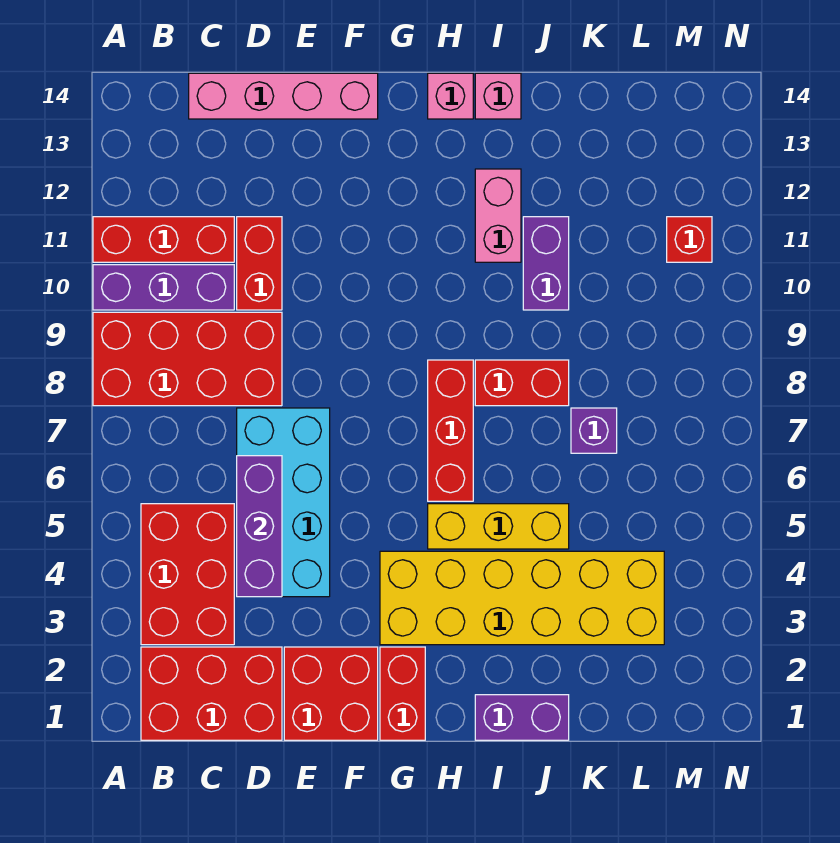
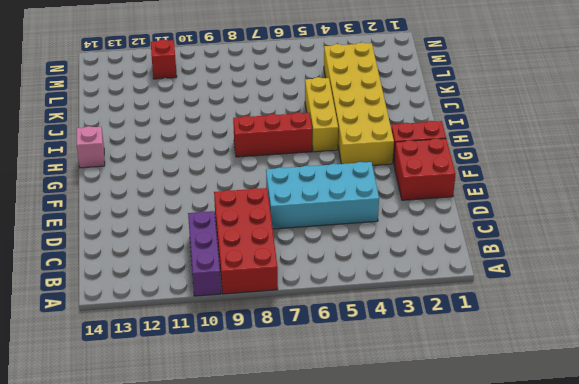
none -> red brick A11:C11 level 1
none -> red brick B1:D2 level 1
none -> red brick B3:C5 level 1

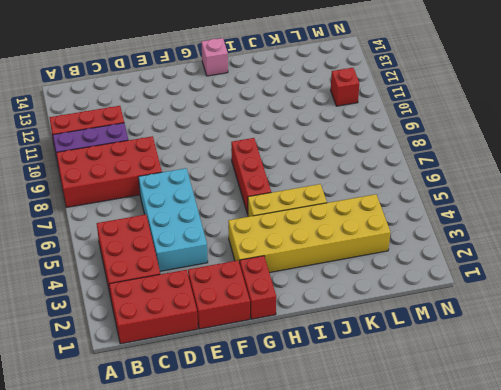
none -> pink brick C14:F14 level 1
none -> red brick D10:D11 level 1
none -> purple brick I1:J1 level 1

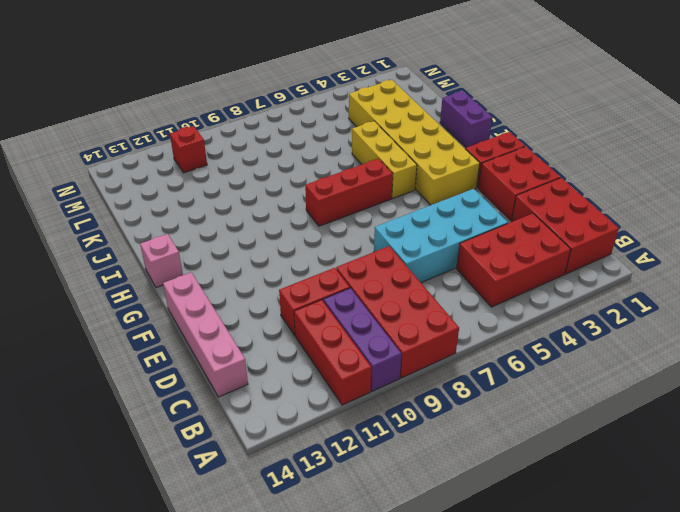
none -> red brick I8:J8 level 1
none -> pink brick I11:I12 level 1
none -> pink brick I14 level 1

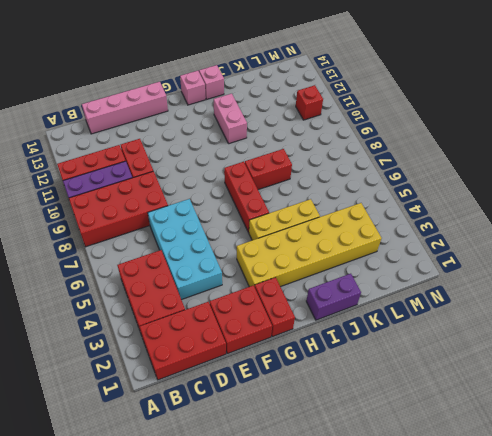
none -> purple brick J10:J11 level 1
none -> purple brick K7 level 1
none -> purple brick D4:D6 level 2

